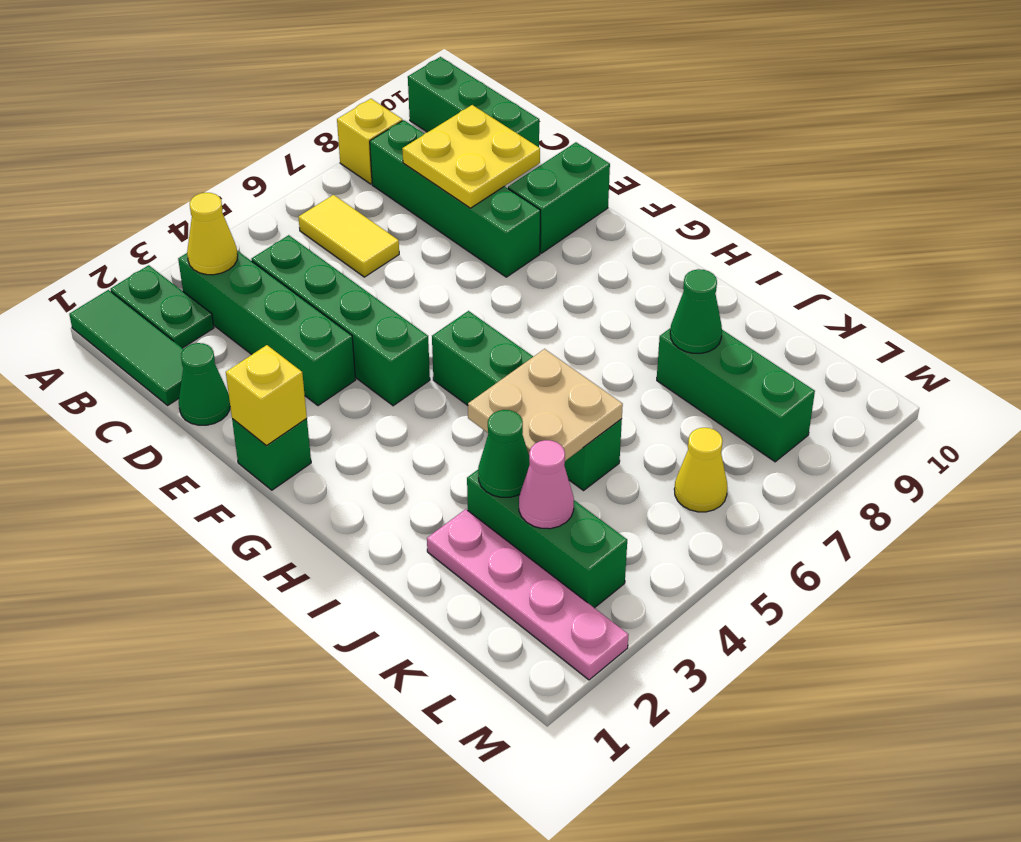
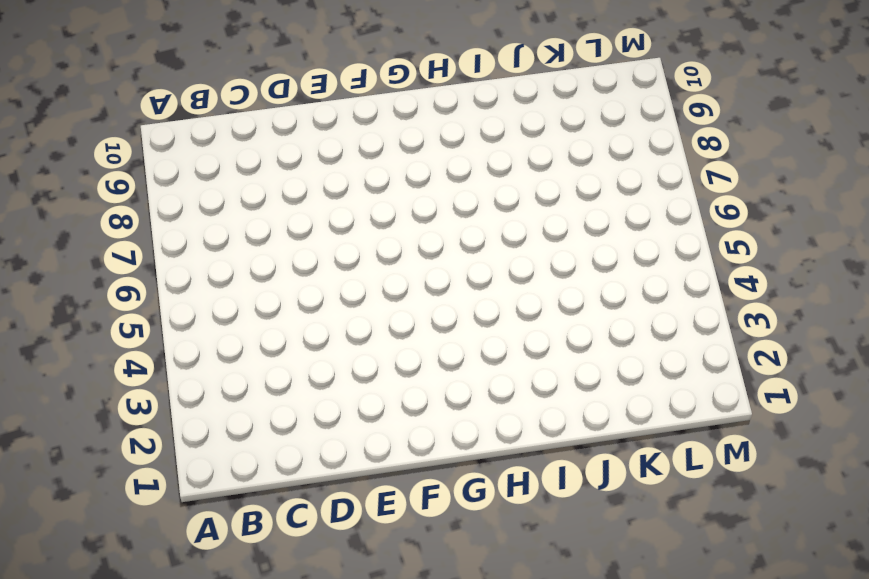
none -> green tile A1:C1 level 1
none -> green plate A2:B2 level 1
none -> yellow brick A8 level 1

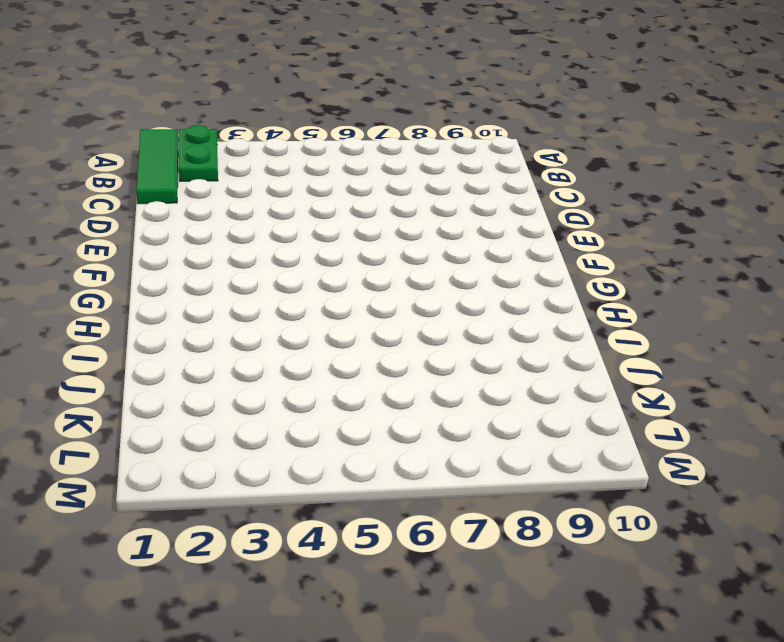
none -> yellow brick A8 level 1
none -> green brick A10:C10 level 1
none -> green brick B3:E3 level 1

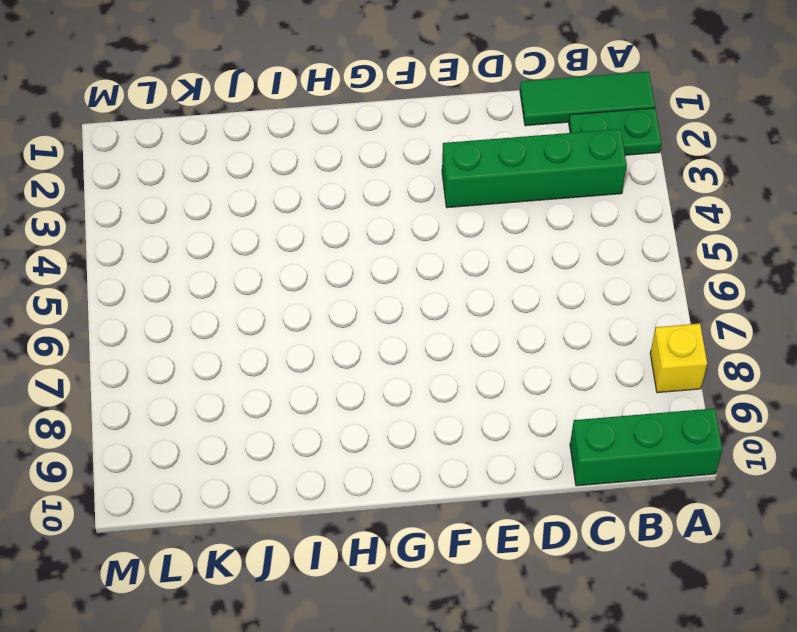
none -> yellow tile B6:C6 level 1
none -> green brick B8:E8 level 1
none -> green brick C4:F4 level 1

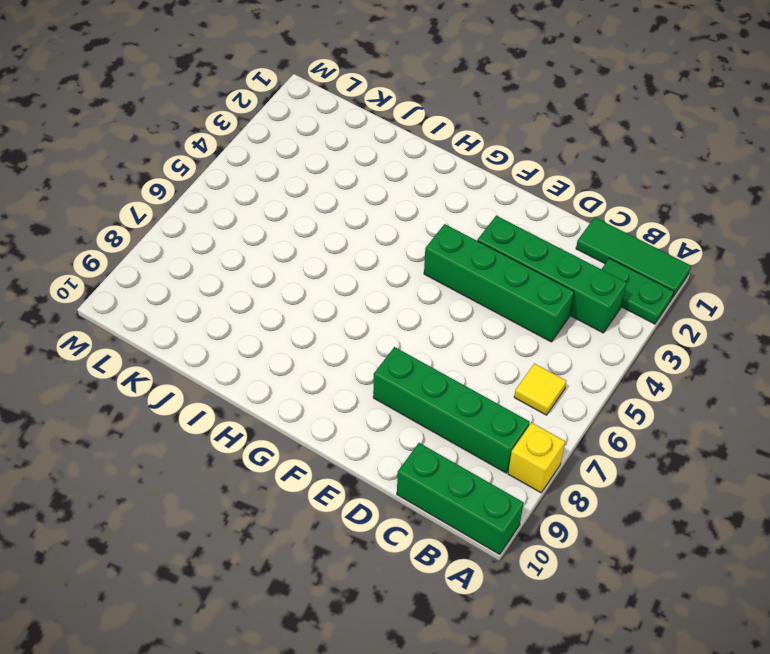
yellow tile B6 level 1 -> yellow tile B6:C6 level 1
none -> green cone D1 level 1
none -> green brick E9:E10 level 1
none -> green brick F1 level 1

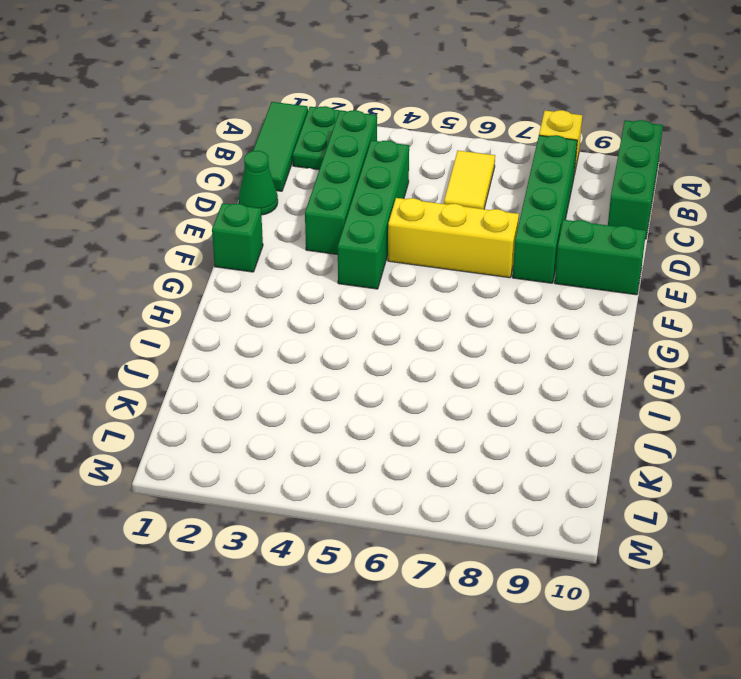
yellow brick E5:E7 level 1 -> none
none -> green brick G5:J5 level 1
none -> pink plate J2:M2 level 1
none -> green brick J3:L3 level 1

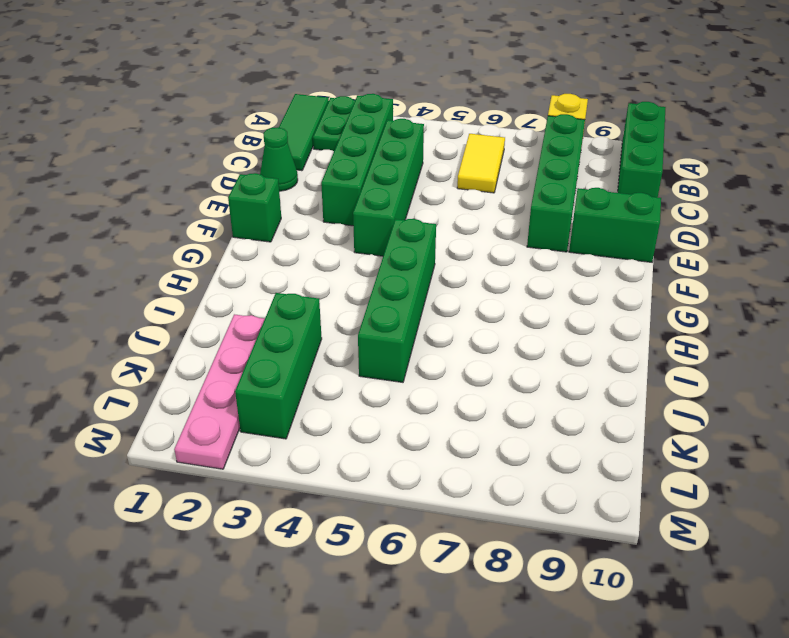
none -> green brick J8:L8 level 1
none -> yellow cone L6 level 1
none -> yellow cone B3 level 2

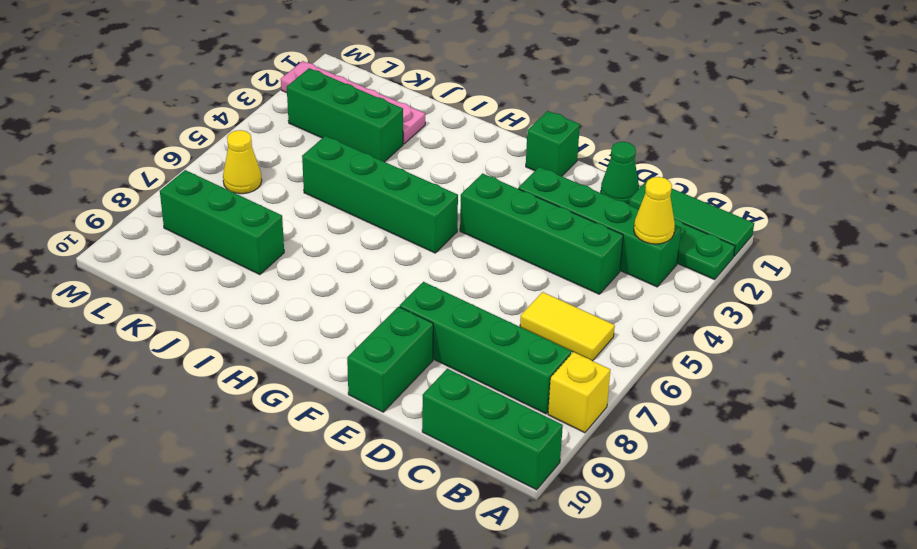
none -> yellow plate C8:D9 level 2
none -> yellow brick F1 level 2
none -> tan plate I4:J5 level 2

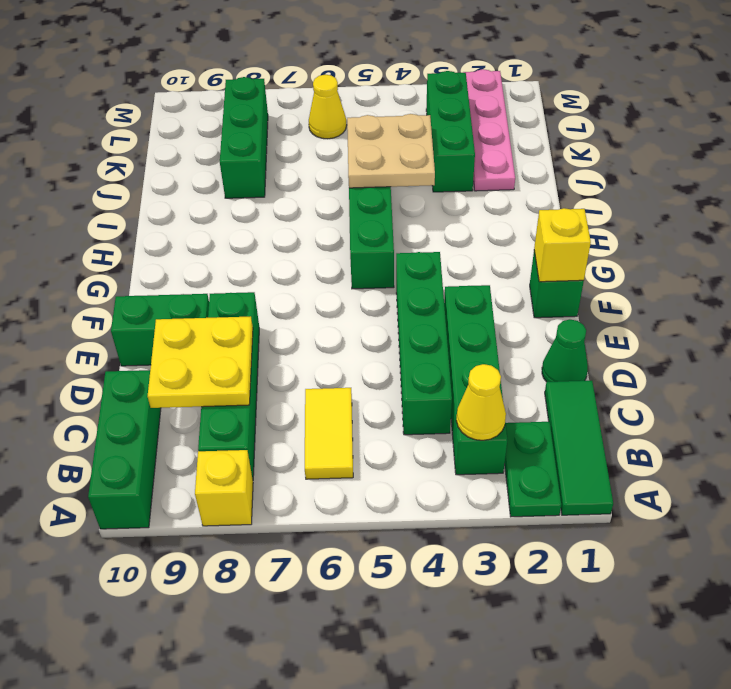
none -> green cone J3 level 2
none -> green cone J8 level 2
none -> pink cone K3 level 2

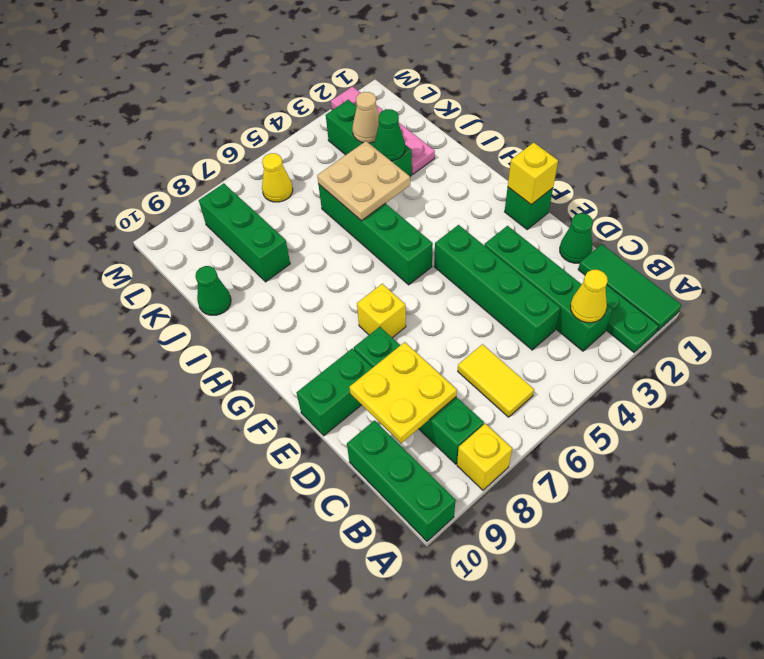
yellow brick F7 level 1 -> none
green cone J10 level 1 -> green cone J8 level 2
tan cone K3 level 2 -> pink cone K3 level 2

